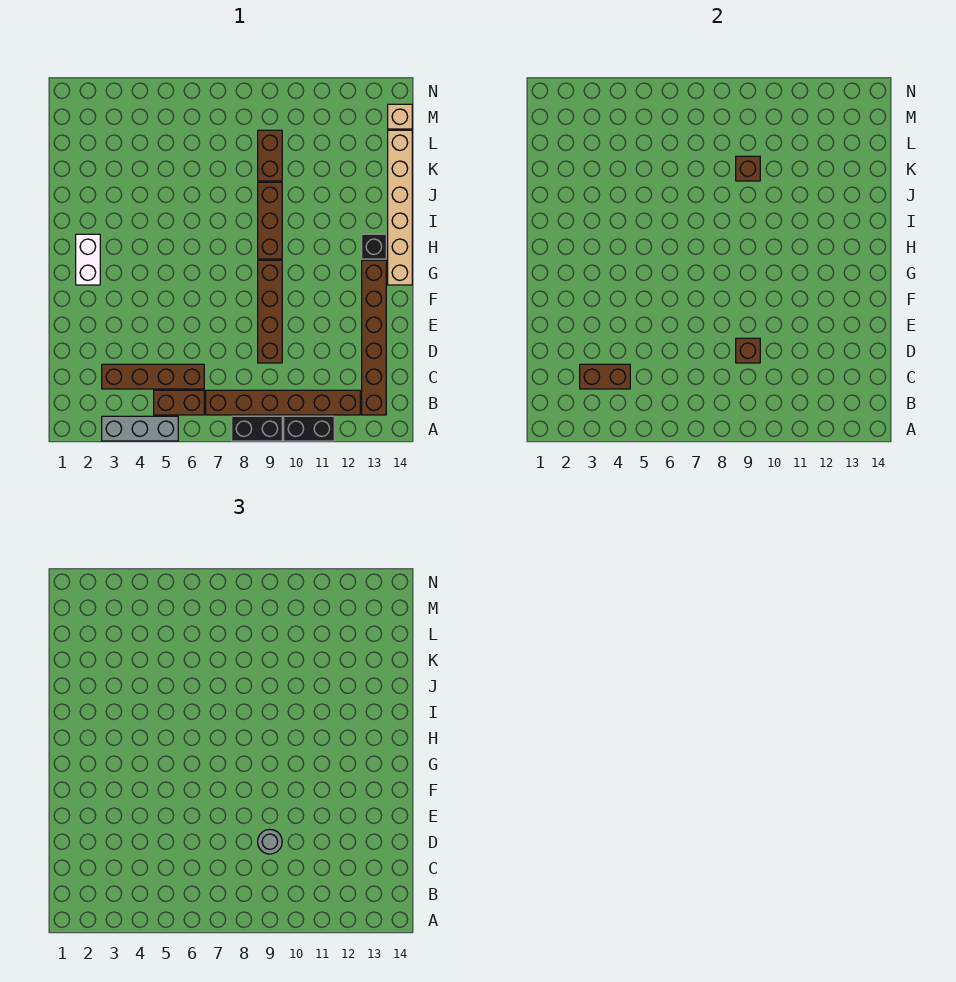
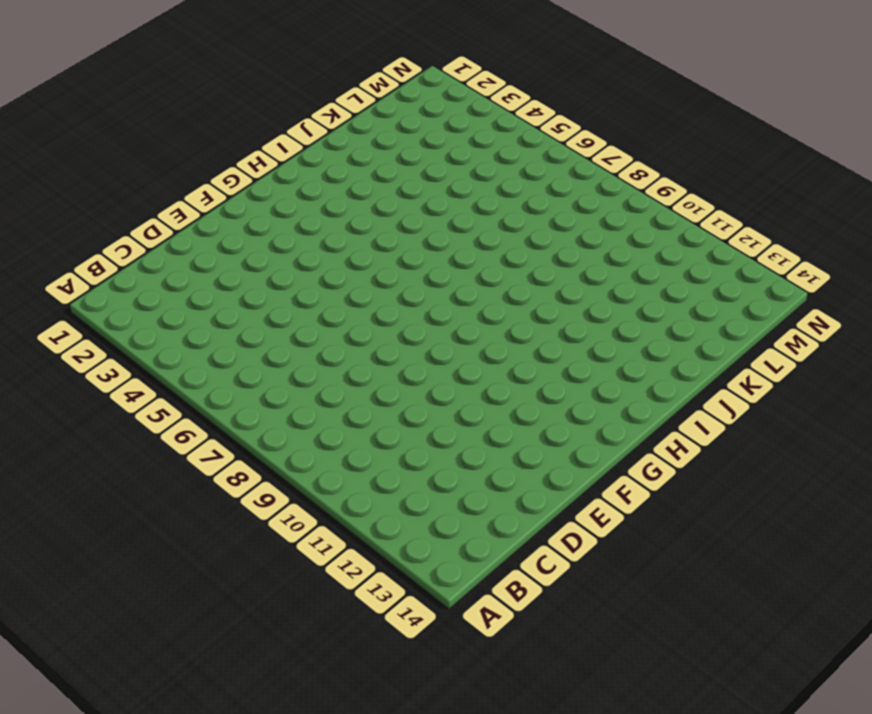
none -> grey brick A3:A5 level 1
none -> black brick A8:A9 level 1
none -> black brick A10:A11 level 1

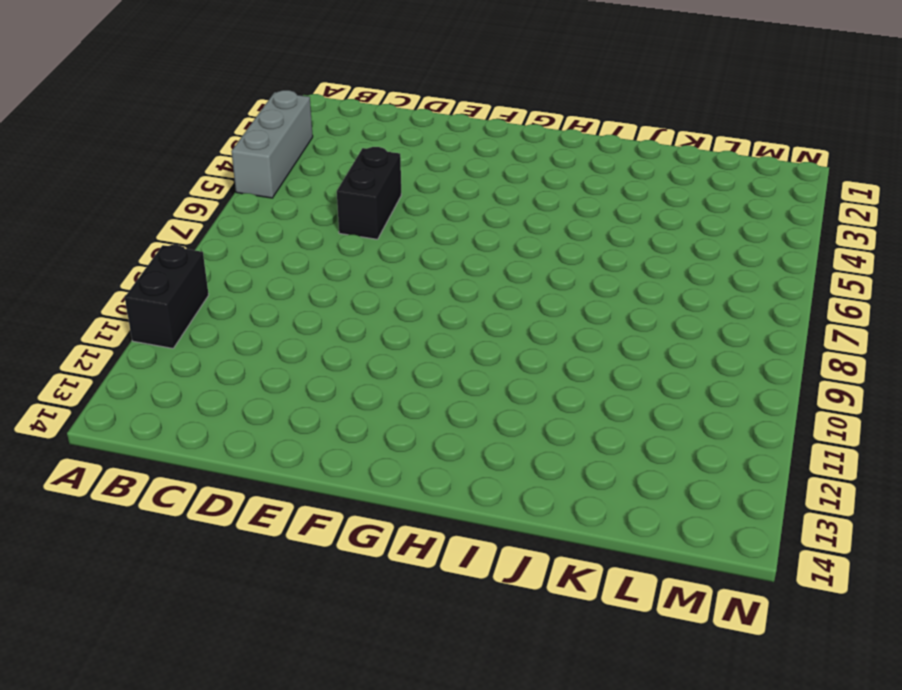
black brick D5:D6 level 1 -> black brick A8:A9 level 1
none -> brown brick B5:B6 level 1
none -> brown brick B7:B12 level 1
none -> brown brick B13:G13 level 1

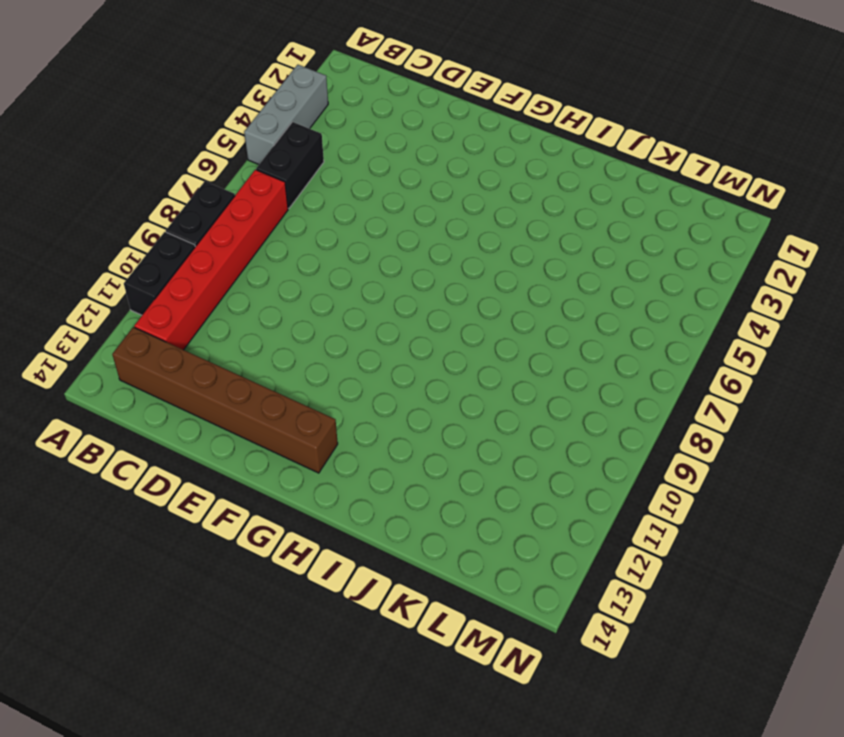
black brick B5:B6 level 1 -> brown brick B5:B6 level 1
red brick B7:B12 level 1 -> brown brick B7:B12 level 1
none -> brown brick C3:C6 level 1
none -> brown brick D9:G9 level 1
none -> white brick G2:H2 level 1

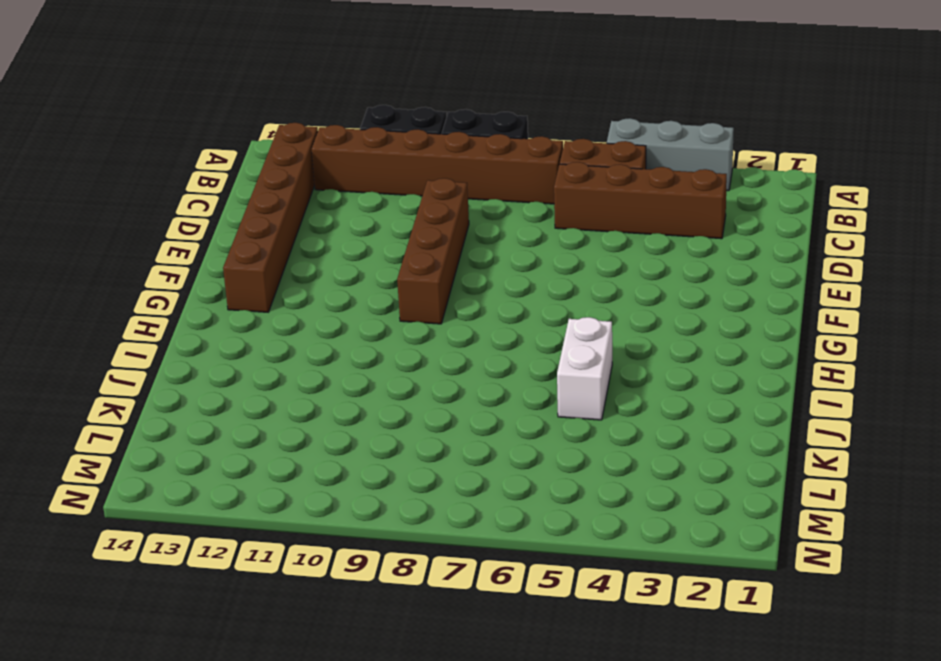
white brick I5:J5 level 1 -> white brick G2:H2 level 1
none -> tan brick G14:L14 level 1
none -> brown brick H9:J9 level 1
none -> black brick H13 level 1

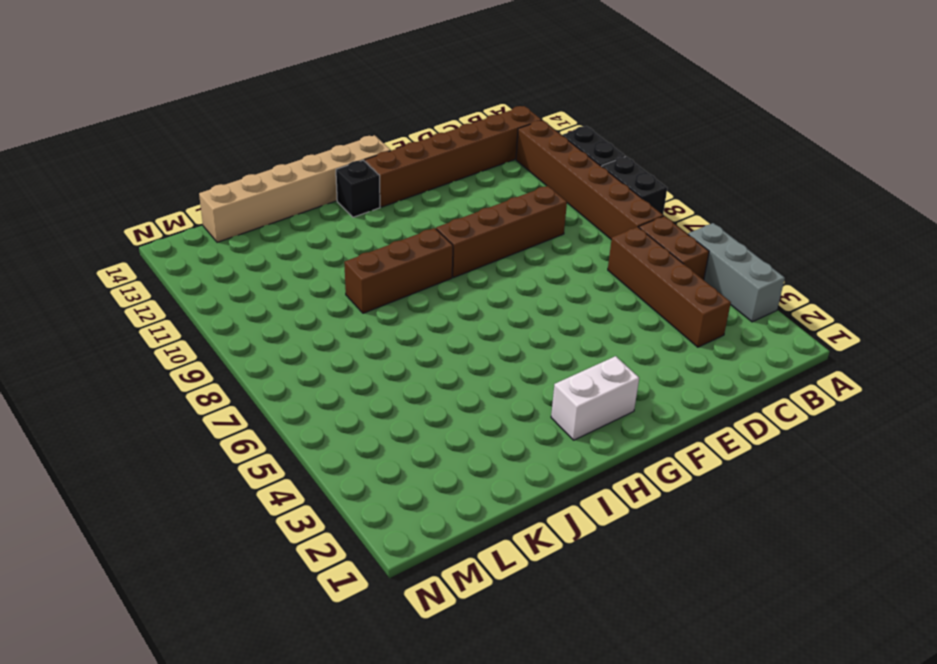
none -> brown brick K9:L9 level 1
none -> tan brick M14 level 1
none -> brown brick C3:C4 level 2

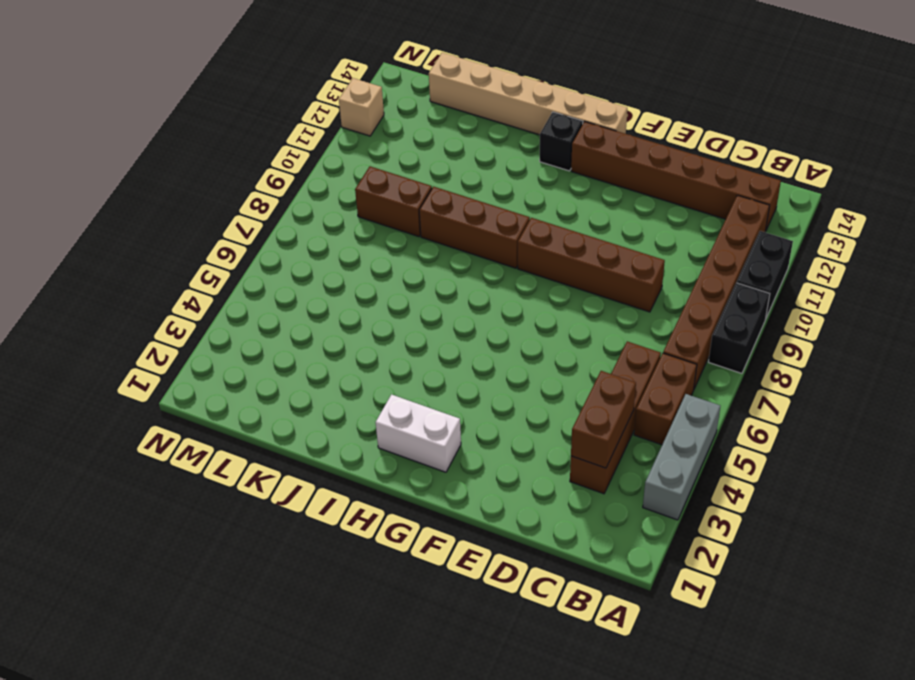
tan brick N12 level 1 -> tan brick M14 level 1
none -> brown brick D9 level 2
none -> brown brick K9 level 2
none -> grey round brick D9 level 3

